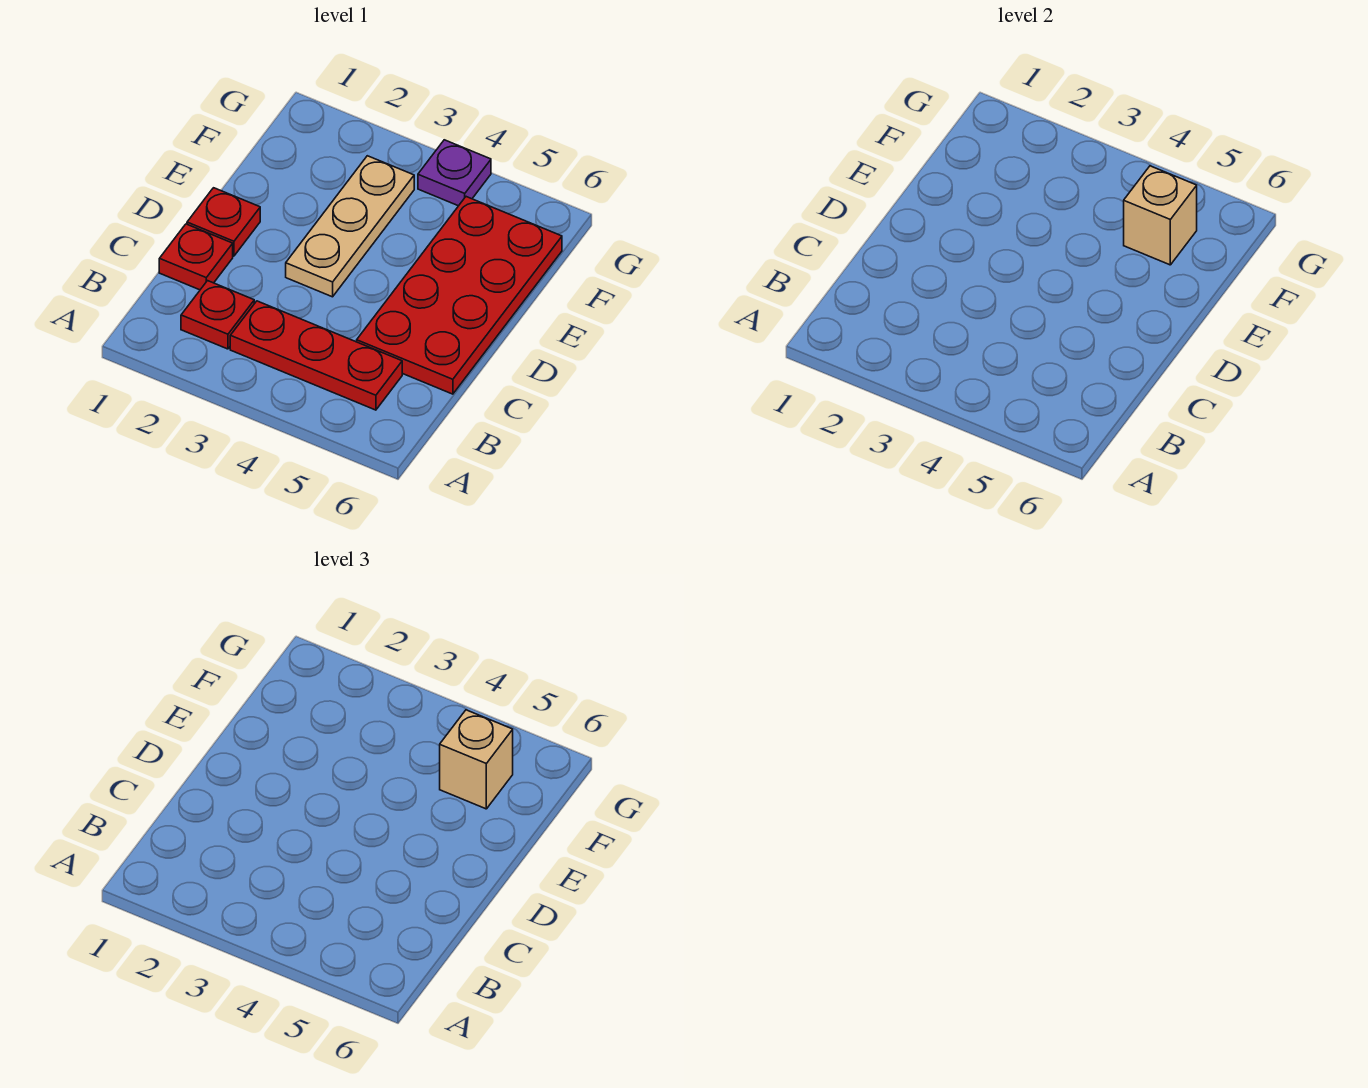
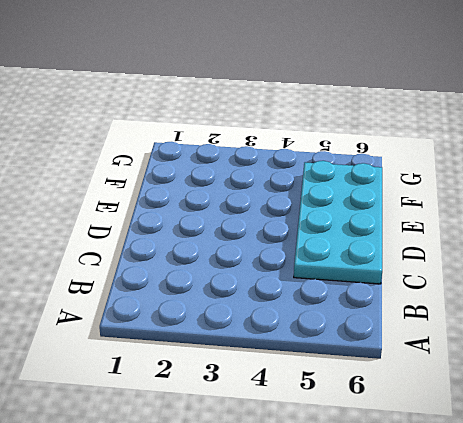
cyan plate C5:F6 level 1 -> red plate C5:F6 level 1
none -> red plate B2 level 1
none -> red plate B3:B5 level 1

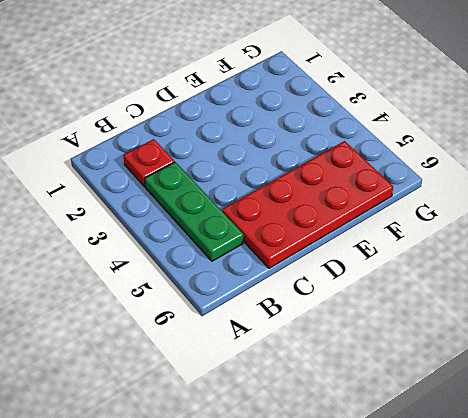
green plate B3:B5 level 1 -> red plate B3:B5 level 1
none -> red plate C1 level 1
none -> red plate D1 level 1

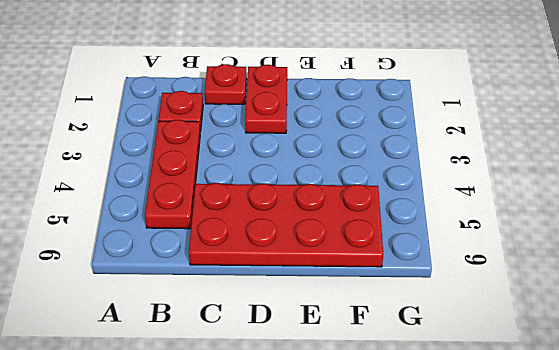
red plate D1:D2 level 1 -> red plate D1 level 1
none -> tan plate D3:F3 level 1
none -> purple plate G4 level 1

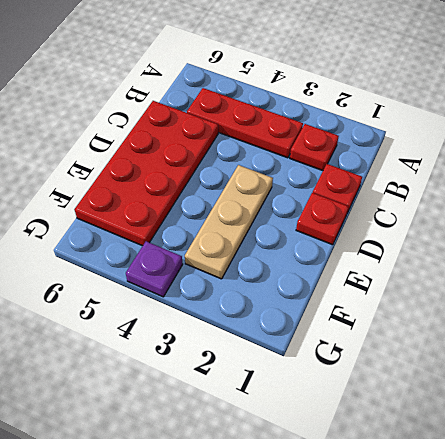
none -> tan brick F5 level 2
none -> tan brick F5 level 3

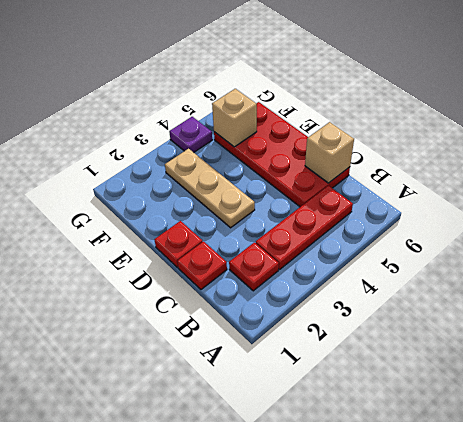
tan brick C6 level 2 -> tan brick F5 level 3

